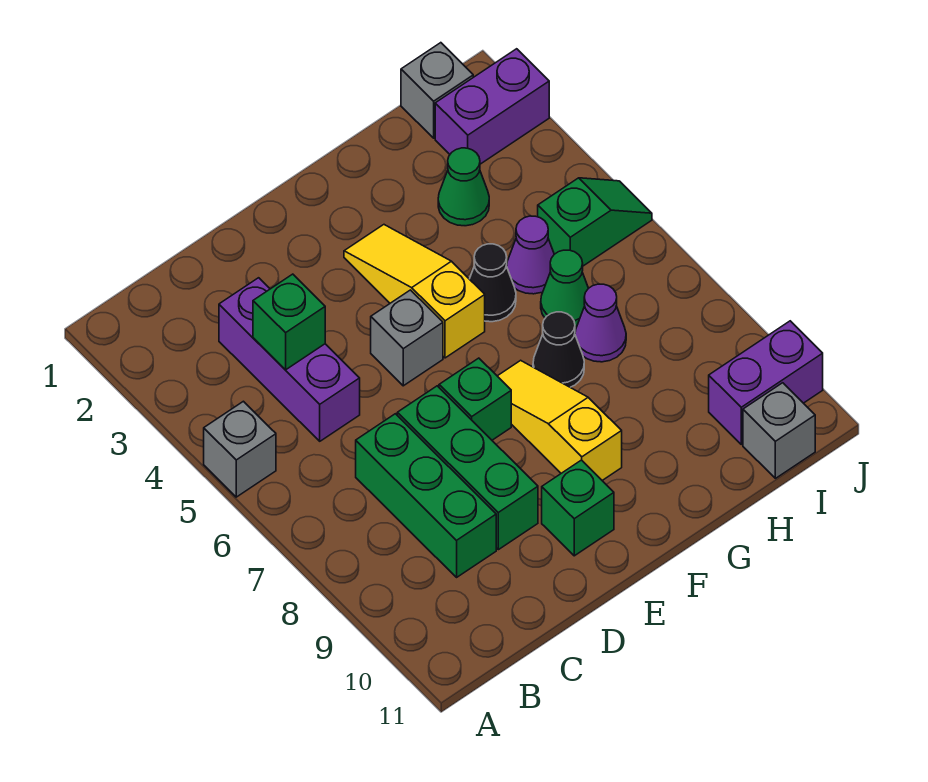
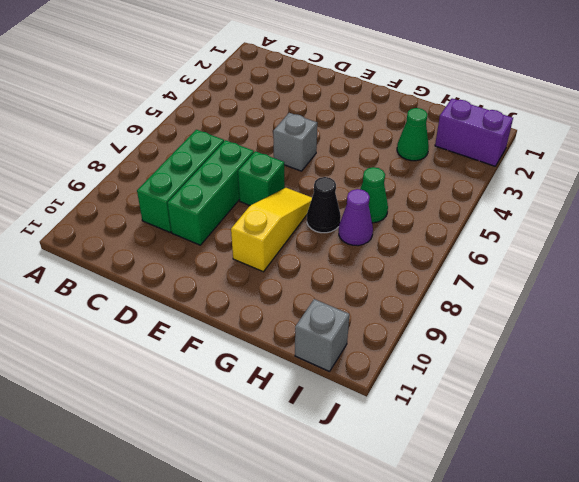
none -> grey brick A5 level 1
none -> purple brick C3:C5 level 1
none -> green brick E10 level 1

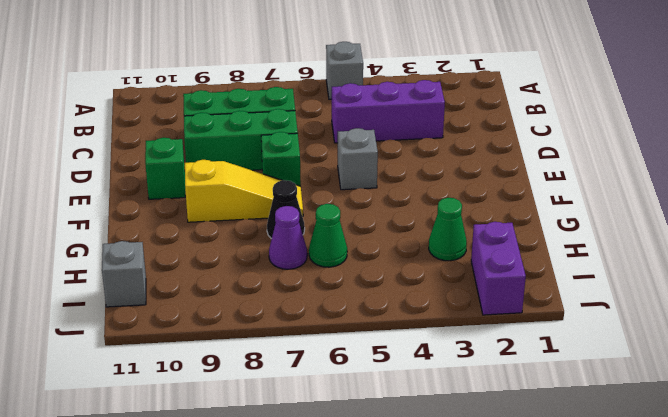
none -> yellow slope F3:F5 level 1 top 5
none -> black cone G5 level 1
none -> purple cone H5 level 1

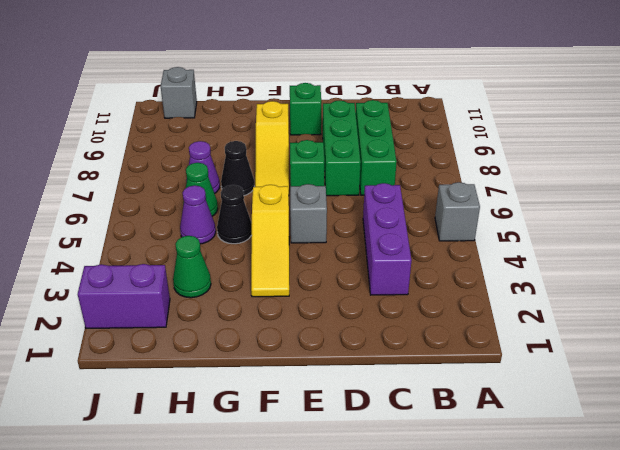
none -> grey brick I1 level 1
none -> green slope I5:J5 level 1 top I
none -> purple brick I10:J10 level 1

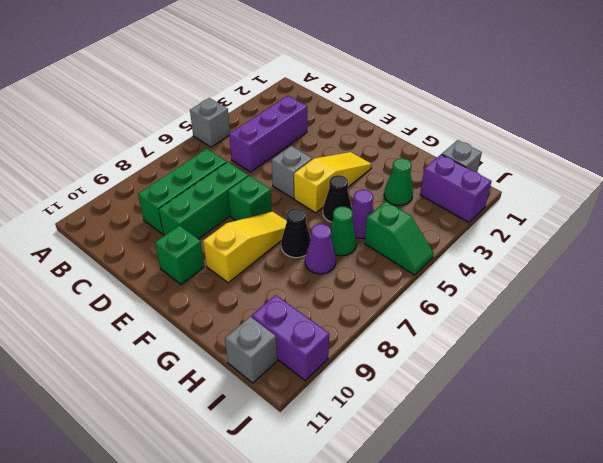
none -> green brick C4 level 2

